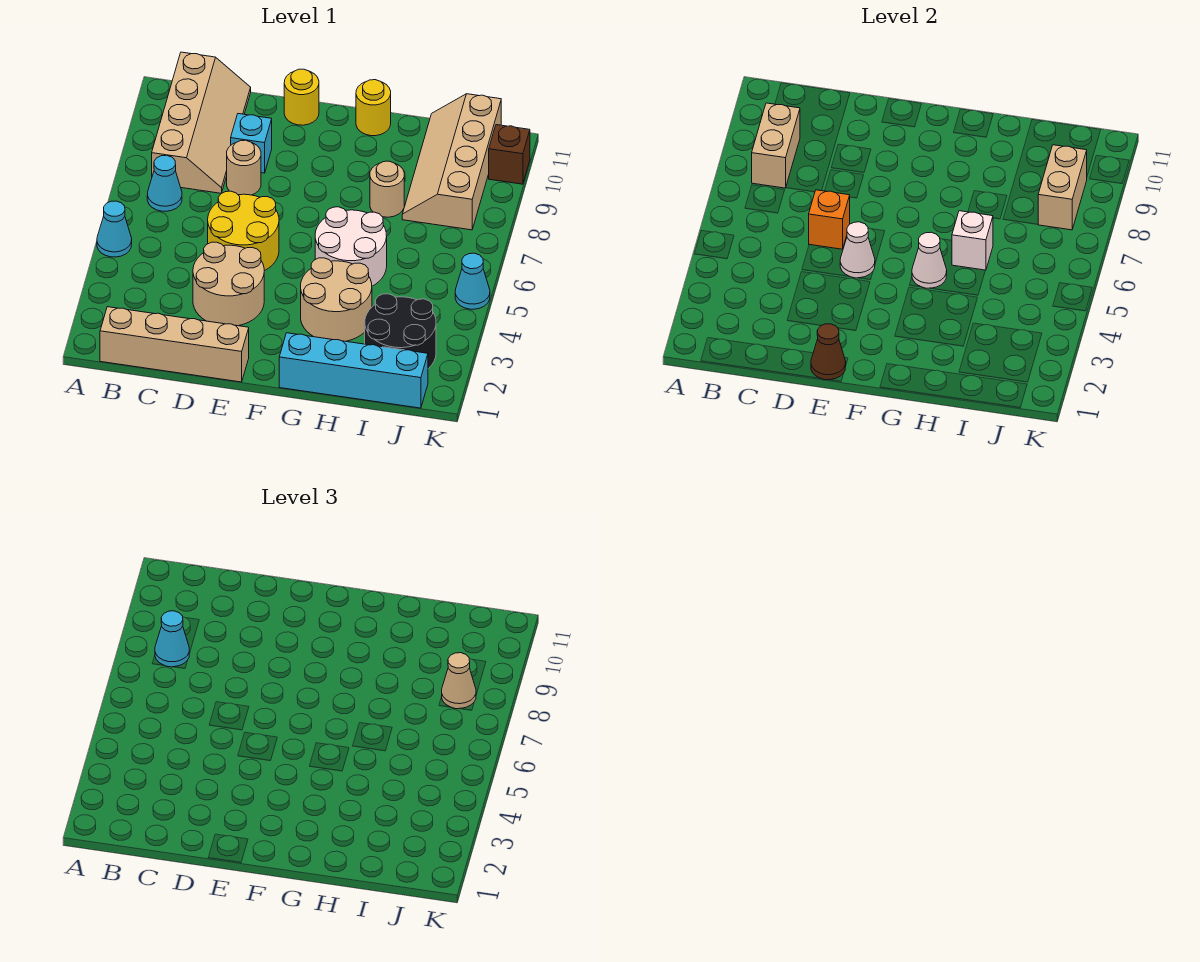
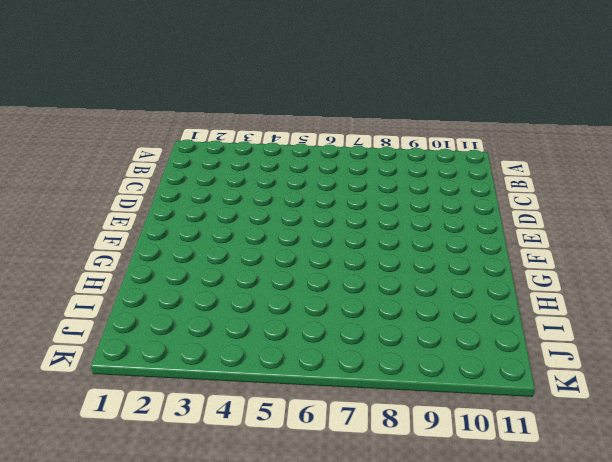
none -> cyan cone A5 level 1
none -> tan brick B1:E1 level 1
none -> cyan cone B7 level 1

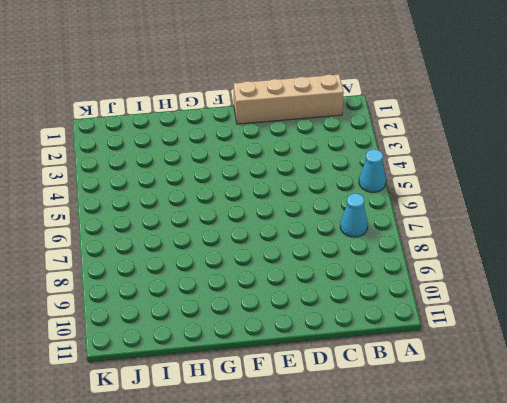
none -> tan slope B8:C11 level 1 top B
none -> tan round brick D3:E4 level 1
none -> yellow round brick D5:E6 level 1

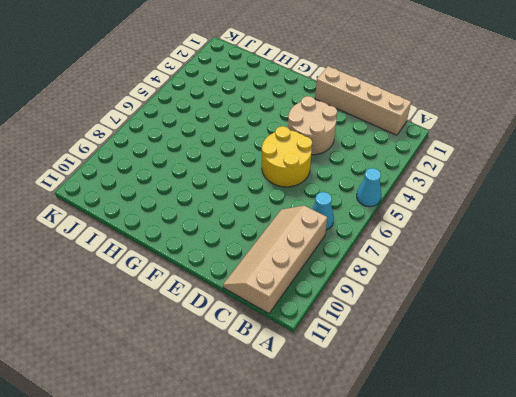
none -> tan round brick D8 level 1
none -> cyan brick D9 level 1
none -> yellow round brick E11 level 1

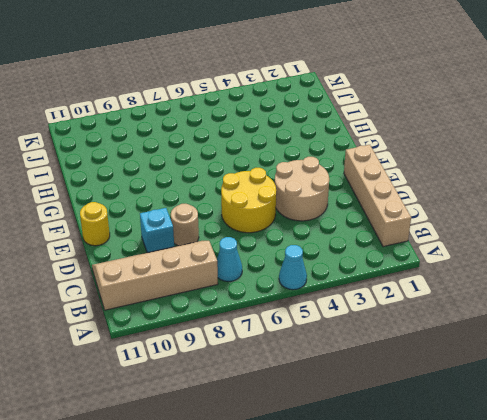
none -> cyan brick G1:J1 level 1
none -> tan round brick G3:H4 level 1
none -> white round brick G5:H6 level 1

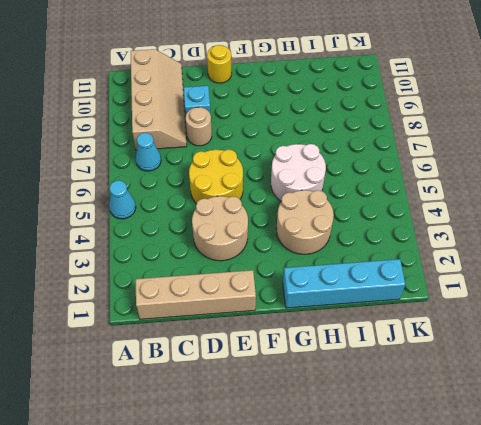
none -> yellow round brick G11 level 1
none -> tan round brick H8 level 1
none -> black round brick I2:J3 level 1

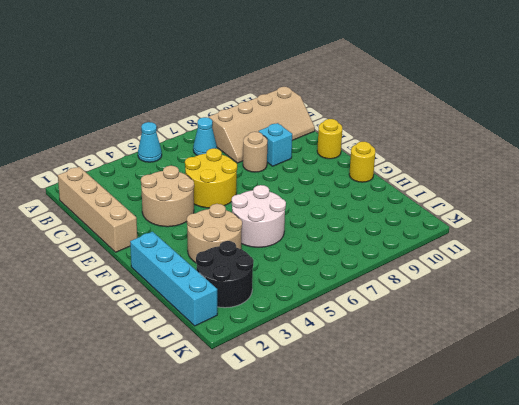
none -> tan round brick H8 level 1
none -> tan slope I8:J11 level 1 top J
none -> cyan cone K5 level 1

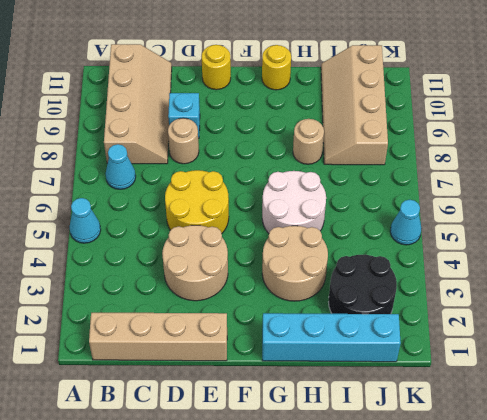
none -> brown brick K10 level 1
none -> tan brick B8:B9 level 2
none -> orange brick D6 level 2

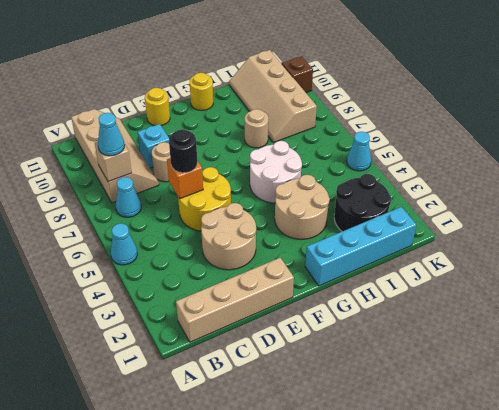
tan brick B8 level 2 -> tan brick B8:B9 level 2
black round brick D6 level 3 -> none
none -> brown cone E1 level 2
none -> white cone E5 level 2
none -> white cone G5 level 2

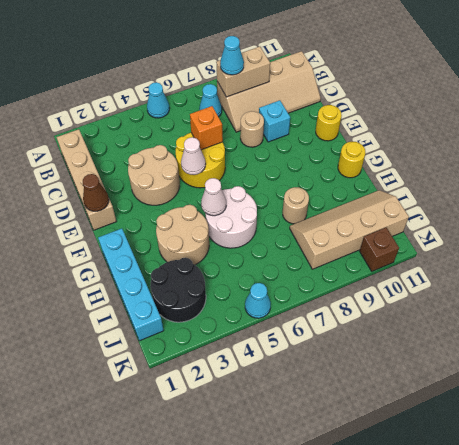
none -> white brick H6 level 2
none -> tan brick J8:J9 level 2
none -> tan cone J8 level 3

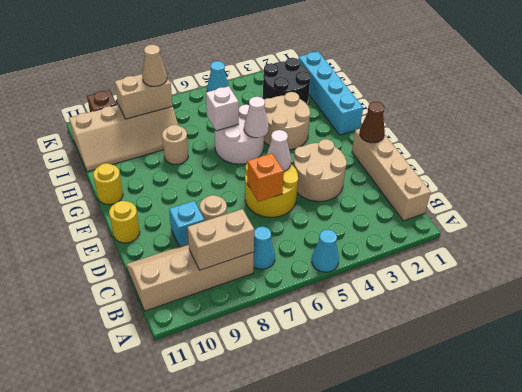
none -> cyan cone B8 level 3

